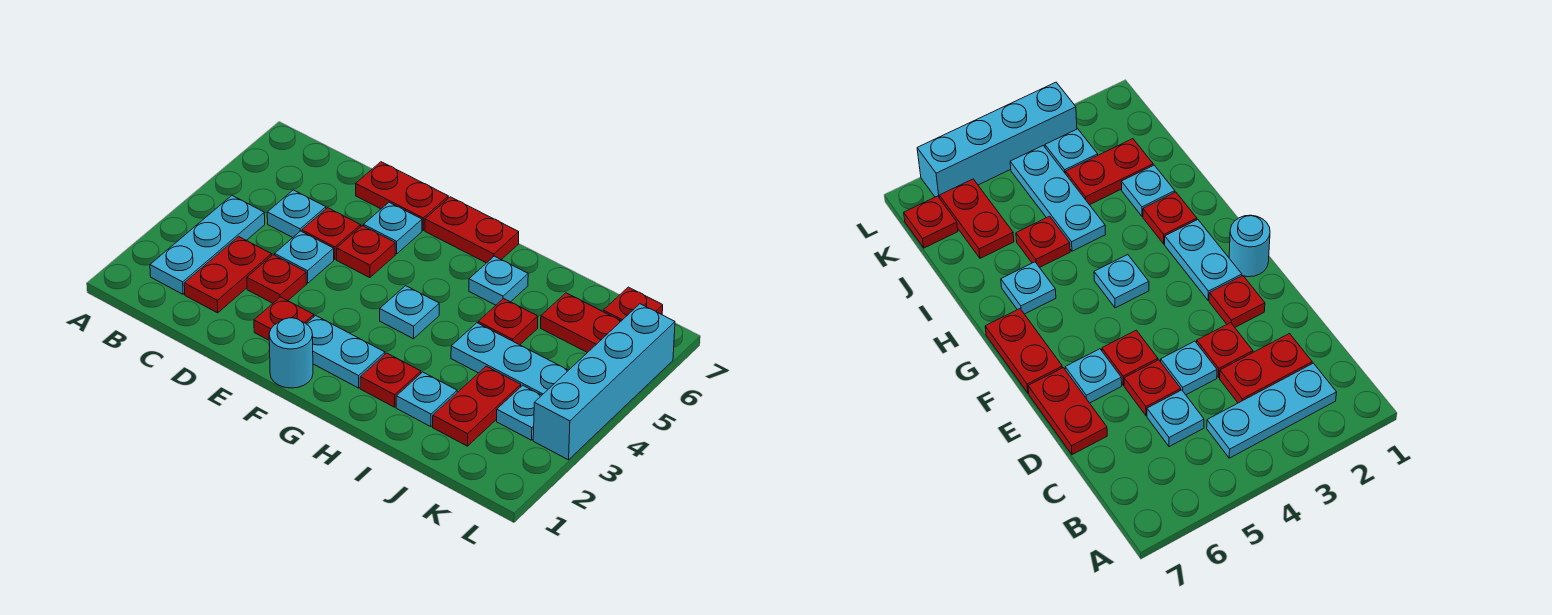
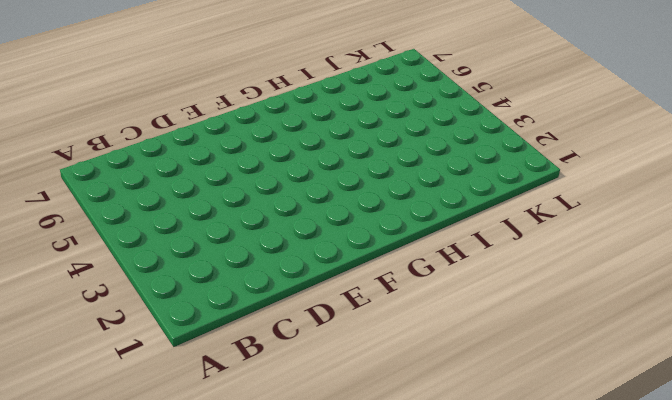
none -> cyan plate B2:B4 level 1
none -> red plate C2:C3 level 1
none -> cyan plate C5 level 1

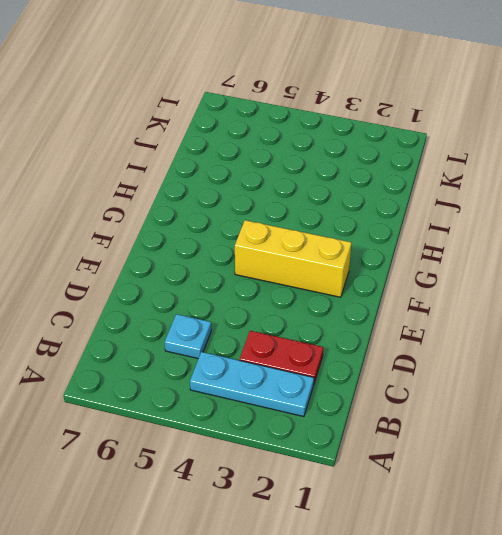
yellow brick F2:F4 level 1 -> cyan plate F2:G2 level 1
none -> red plate D3 level 1
none -> cyan plate D4 level 1
none -> red plate D5 level 1

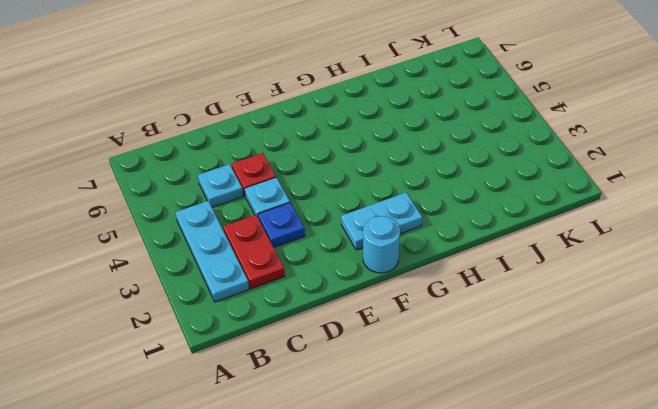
blue plate D3 level 1 -> red plate D3 level 1
none -> red plate D7:E7 level 1
none -> red plate E2 level 1
none -> red plate E5 level 1

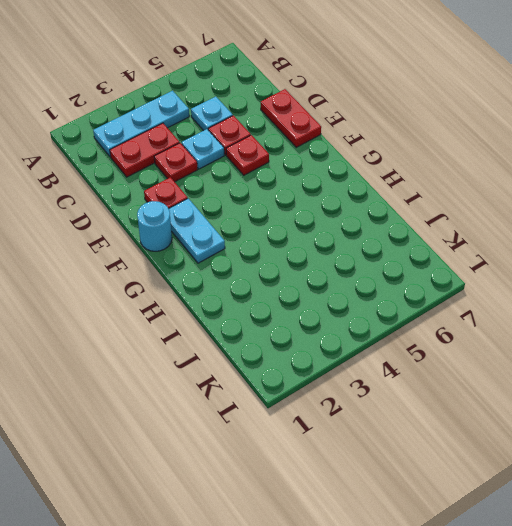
none -> cyan plate E6 level 1
none -> red plate F7:G7 level 1
none -> cyan plate G4 level 1

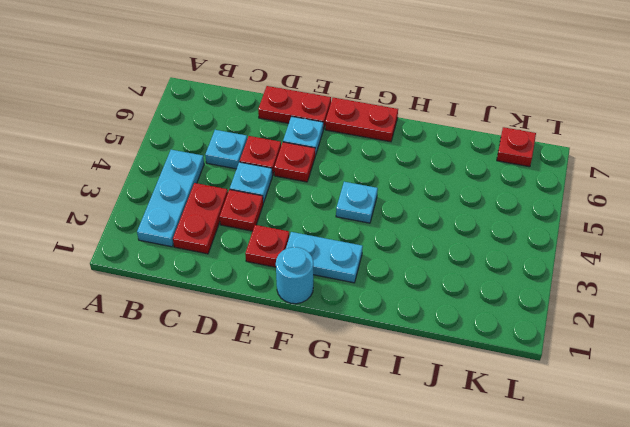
none -> red plate H2 level 1
none -> cyan plate H6 level 1
none -> cyan plate I2 level 1

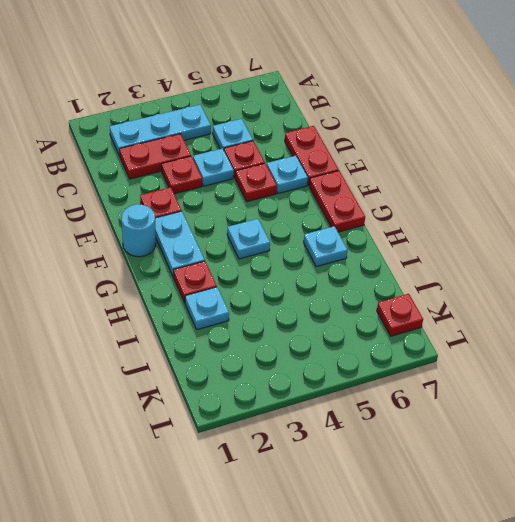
none -> cyan plate I4:K4 level 1
none -> red plate I5 level 1
none -> red plate J2:J3 level 1

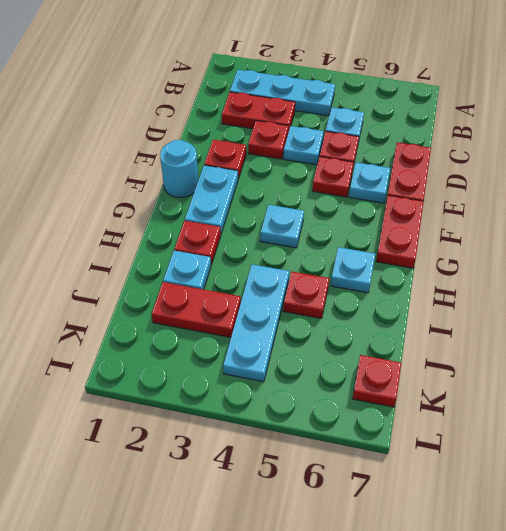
none -> red plate J6:K6 level 1
none -> cyan plate K3 level 1
none -> cyan brick L3:L6 level 1

